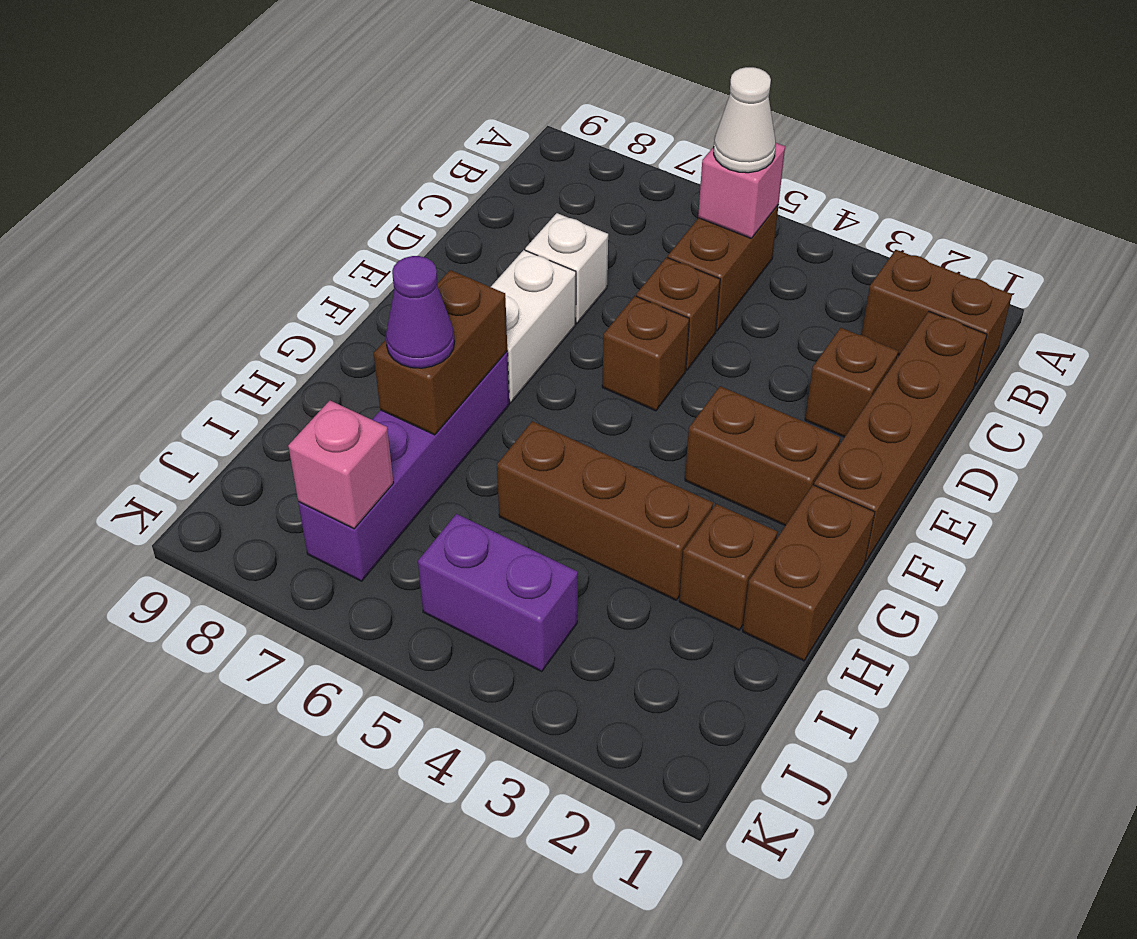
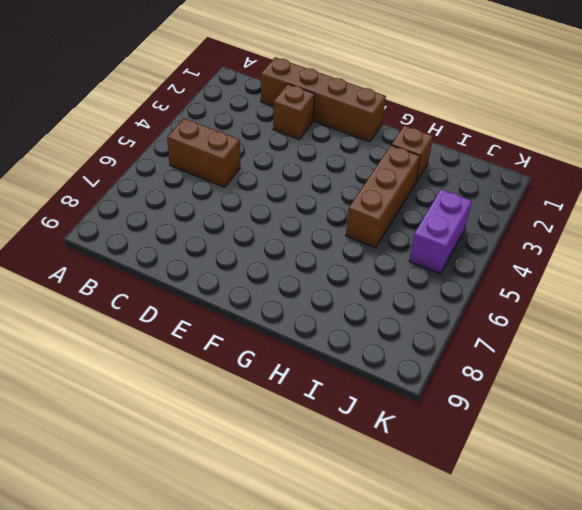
none -> brown brick B1:B2 level 1
none -> brown brick D5 level 1
none -> white brick D7 level 1

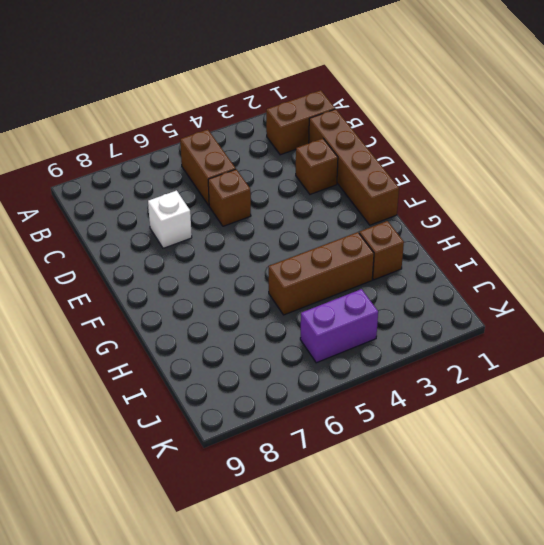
none -> brown brick E5 level 1
none -> white brick E7:F7 level 1
none -> brown brick F2:F3 level 1

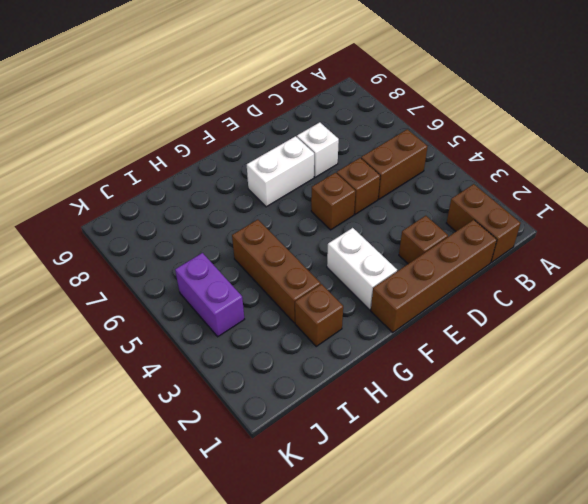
white brick F2:F3 level 1 -> brown brick F2:F3 level 1
none -> brown brick G1:H1 level 1
none -> purple brick G7:J7 level 1
none -> pink brick B5 level 2

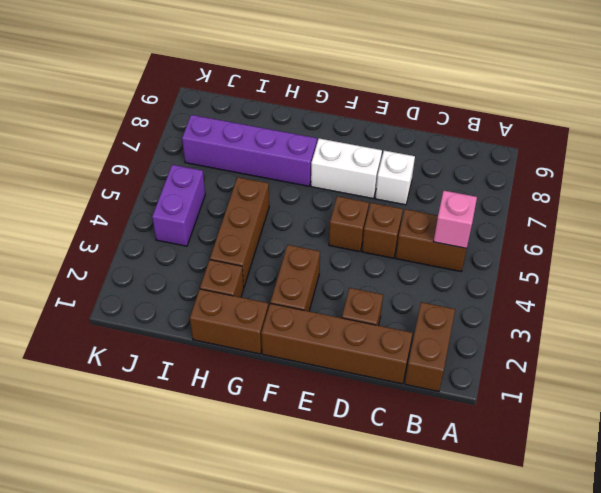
none -> brown brick G7:H7 level 2
none -> pink brick J7 level 2
none -> white cone B5 level 3

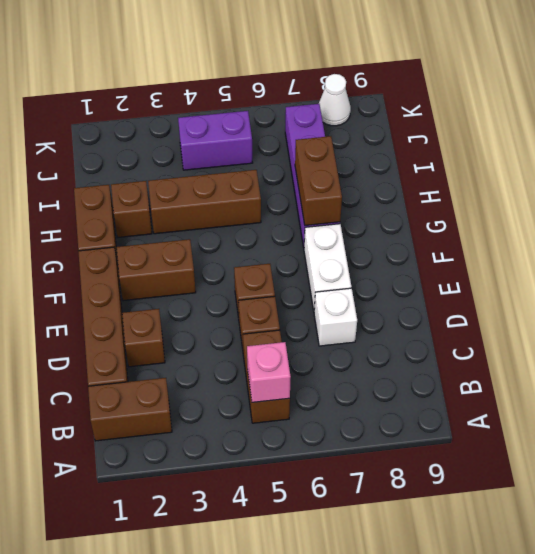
white cone K8 level 1 -> white cone B5 level 3
none -> pink brick J7 level 2
none -> purple cone H7 level 3

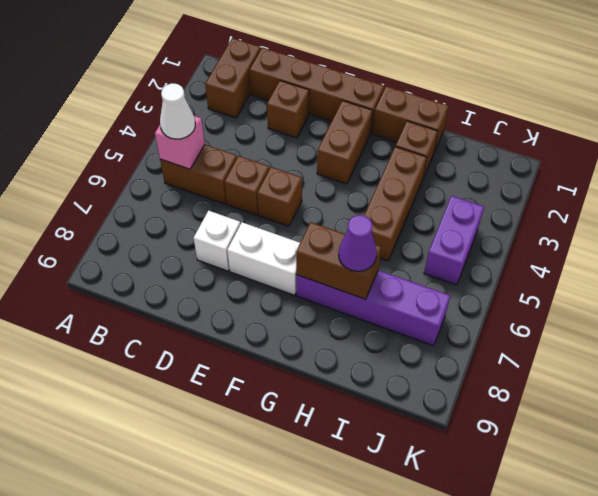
none -> pink brick J7 level 2

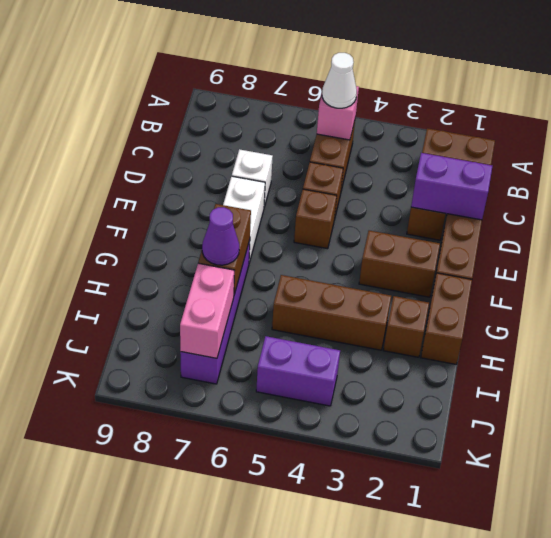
purple brick D1:D2 level 2 -> none
pink brick I7:J7 level 2 -> pink brick J7 level 2

